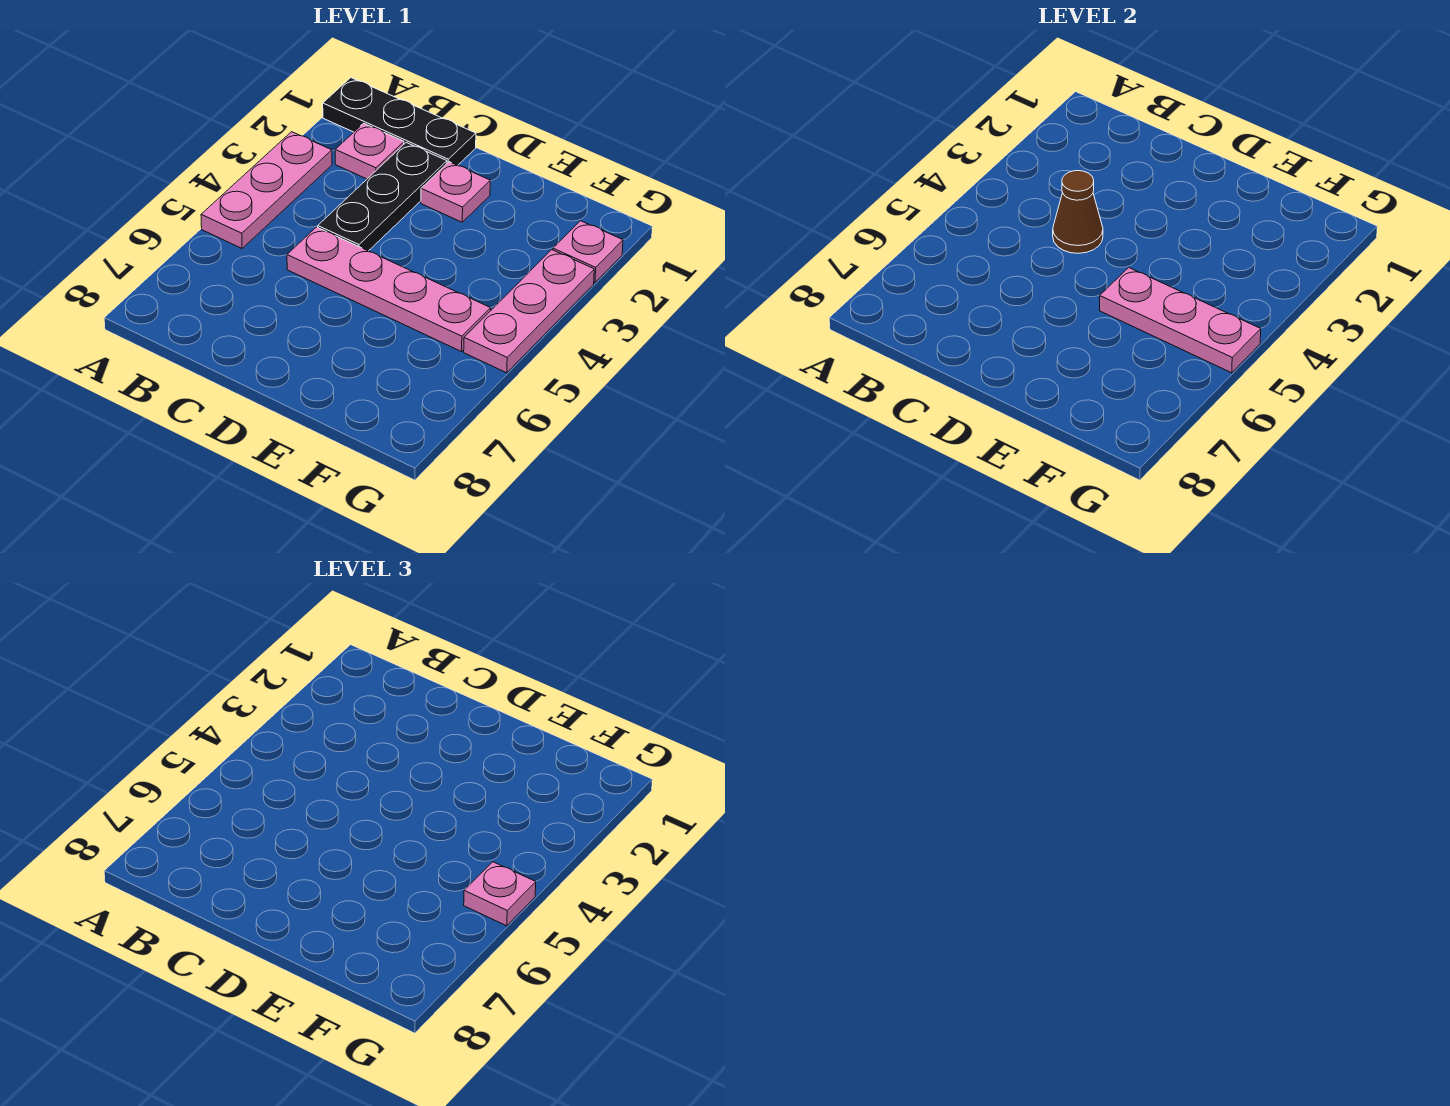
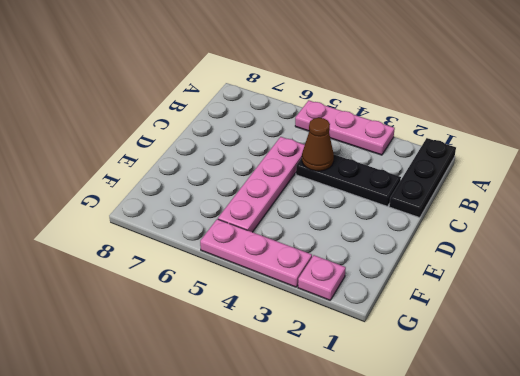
none -> pink plate B2 level 1
none -> pink plate D2 level 1

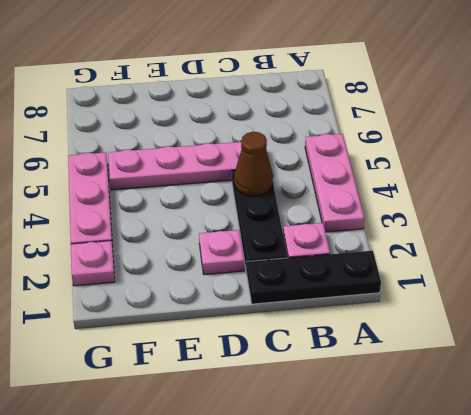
none -> pink plate E5:G5 level 2
none -> pink plate G5 level 3

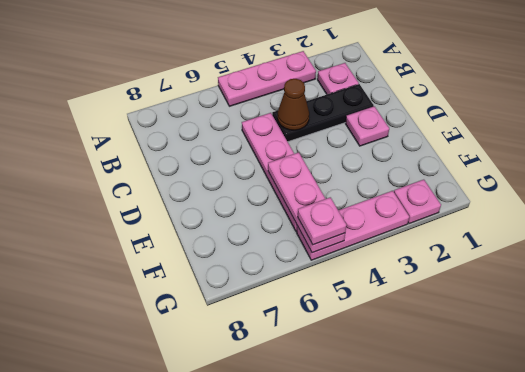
none -> black plate A1:C1 level 1

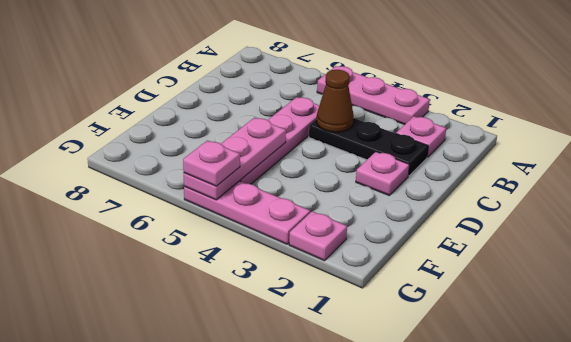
none -> black plate A1:C1 level 1

